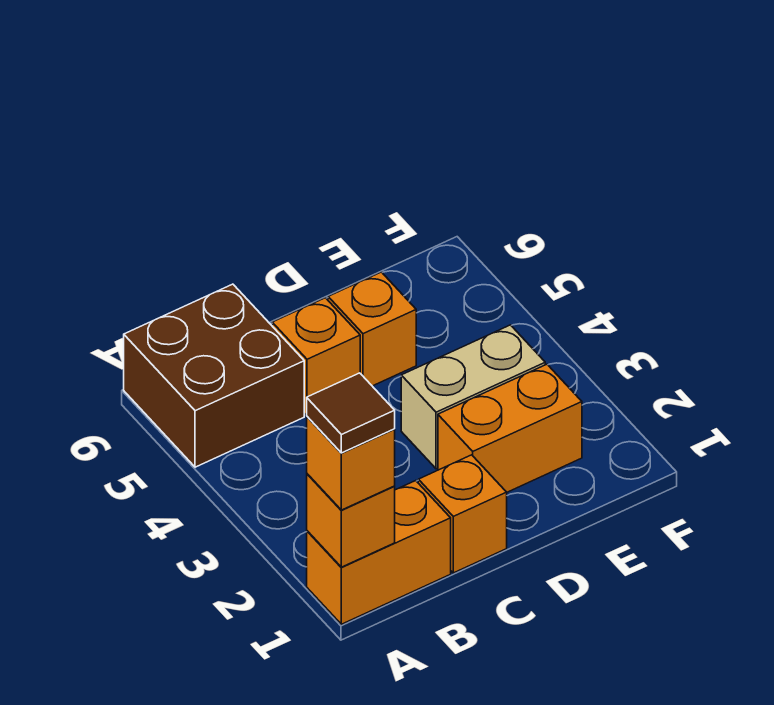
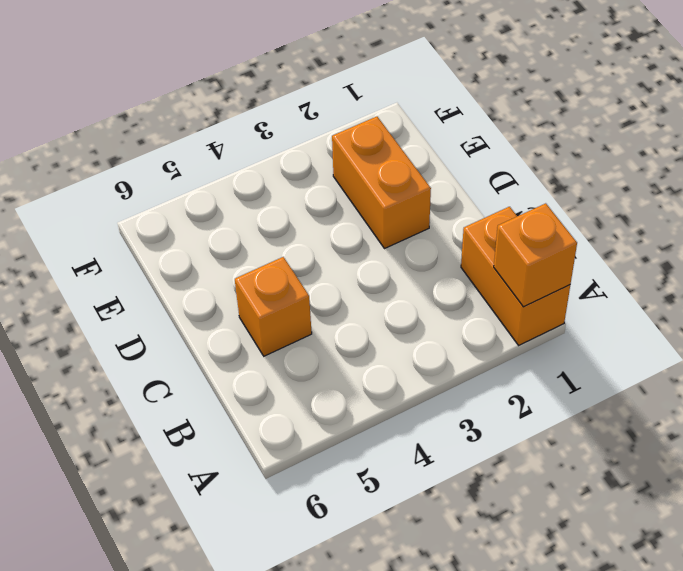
none -> brown brick A5:B6 level 1
none -> orange brick C1 level 1

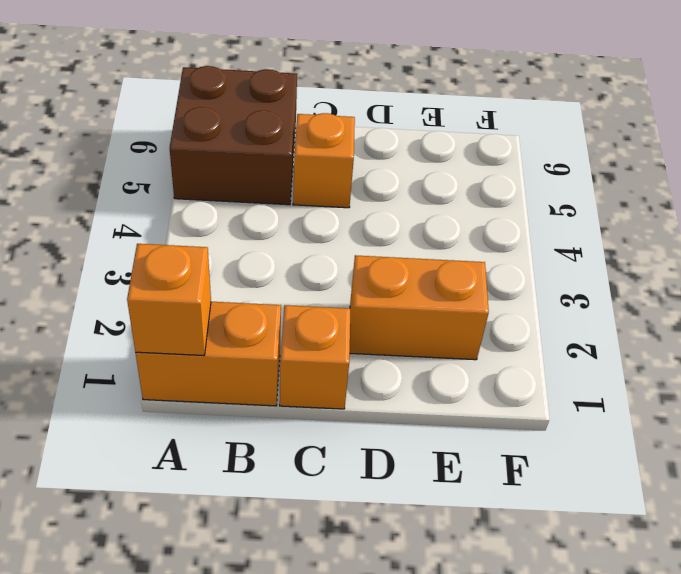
none -> tan brick D3:E3 level 1
none -> orange brick D5 level 1

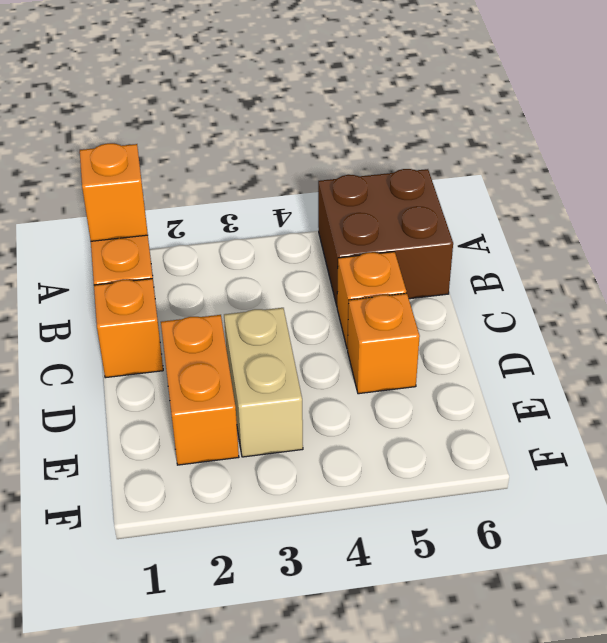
none -> orange brick A1 level 3
none -> brown tile A1 level 4

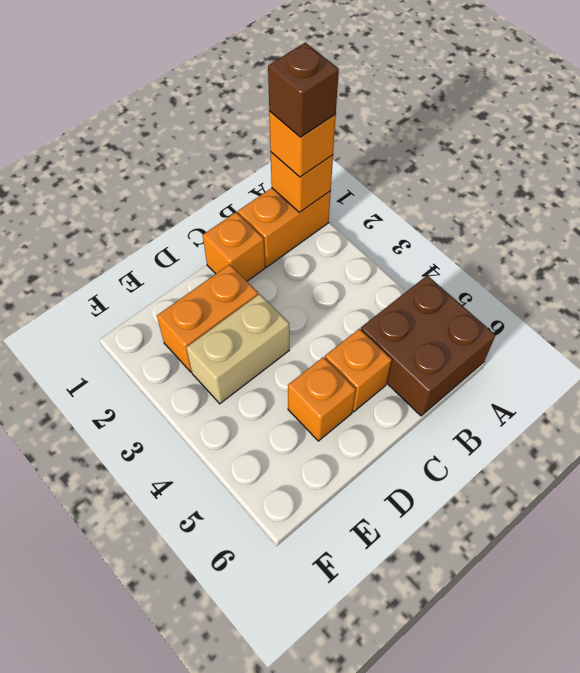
brown brick A1 level 4 -> brown tile A1 level 4

